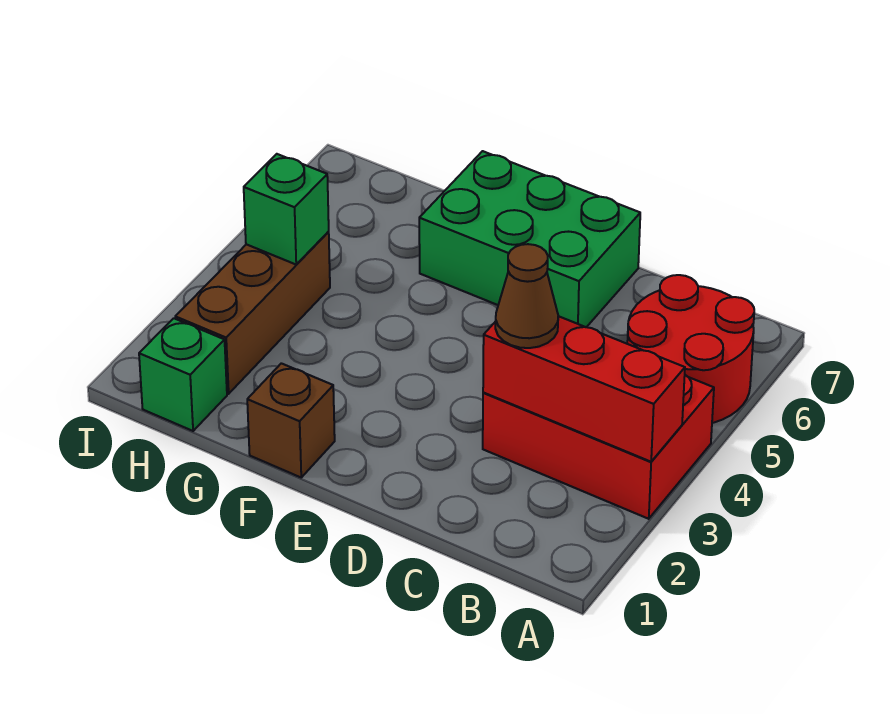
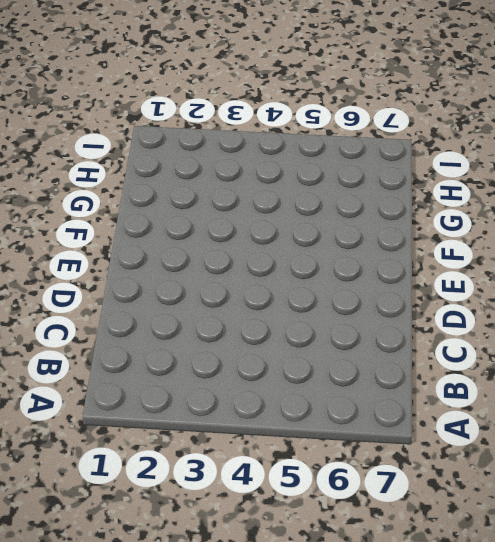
none -> red brick A3:C4 level 1
none -> red round brick A5:B6 level 1

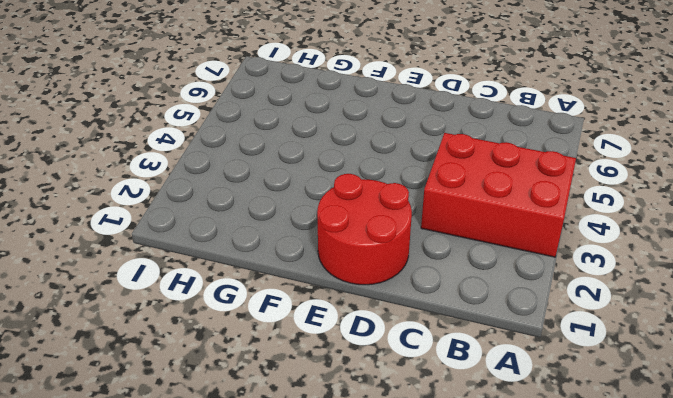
red round brick D1:E2 level 1 -> red round brick A5:B6 level 1
none -> green brick D6:F7 level 1
none -> brown brick F1 level 1

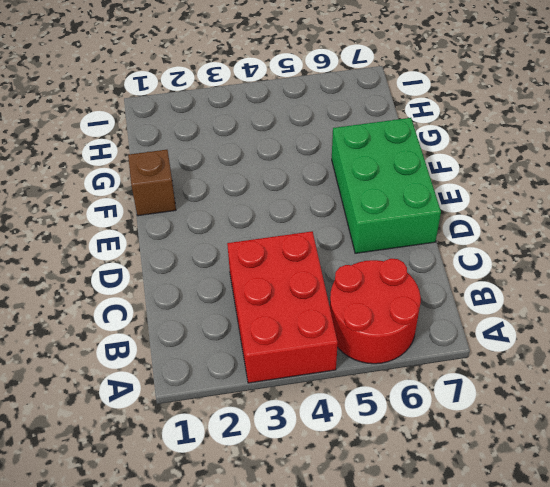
none -> green brick H1 level 1
none -> brown brick H2:H4 level 1

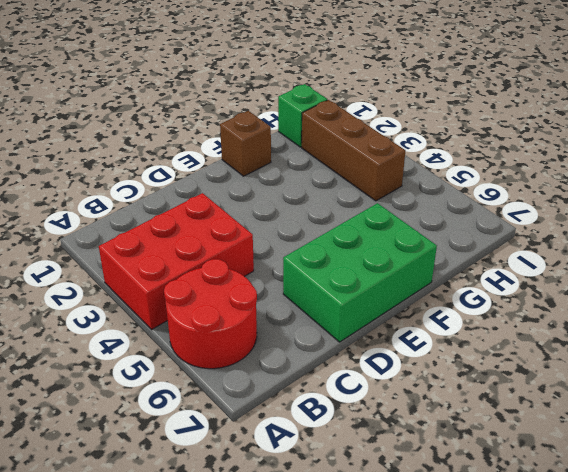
none -> red brick A3:C3 level 2
none -> green brick H4 level 2

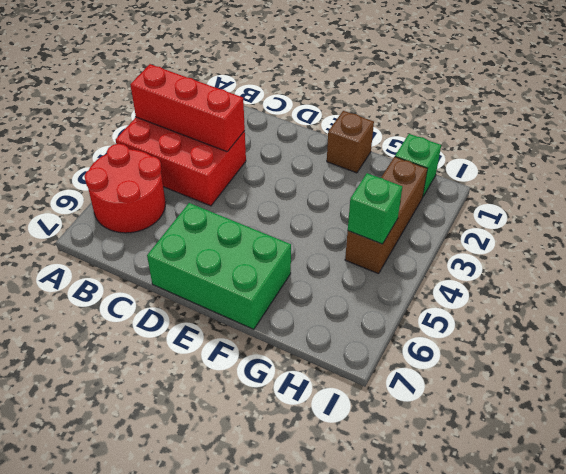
none -> brown cone C3 level 3

